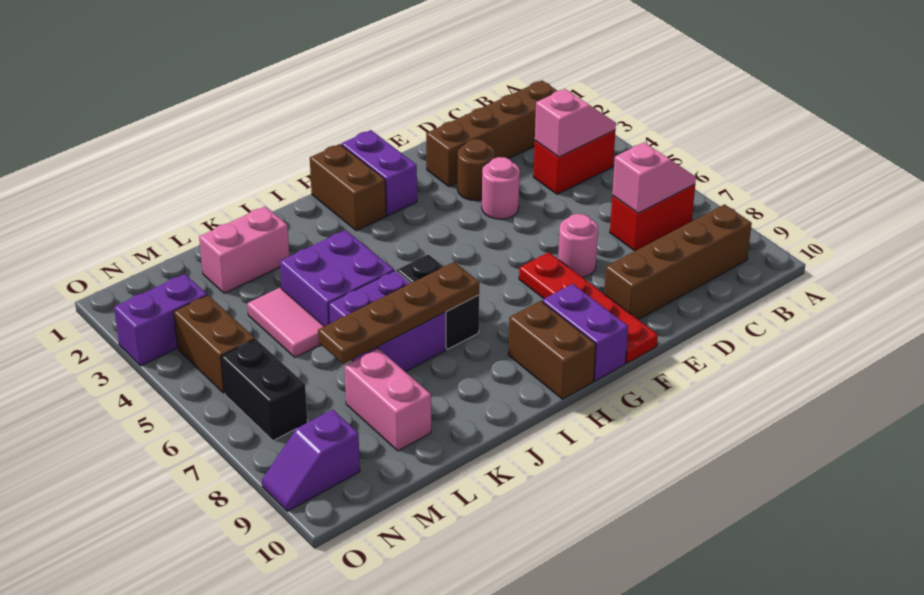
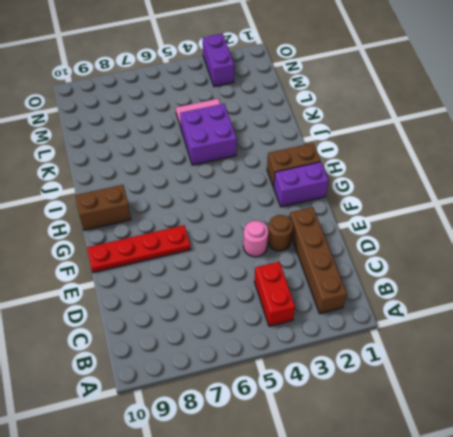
none -> red brick B7:C7 level 1
none -> brown brick B9:E9 level 1
none -> pink round brick E7 level 1

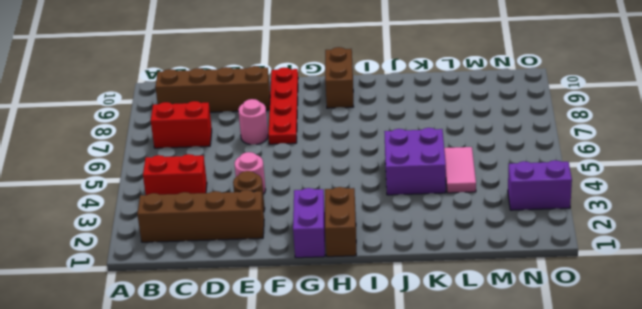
none -> purple brick G9:G10 level 1
none -> black brick I6:I7 level 1
none -> purple brick J6:K7 level 1

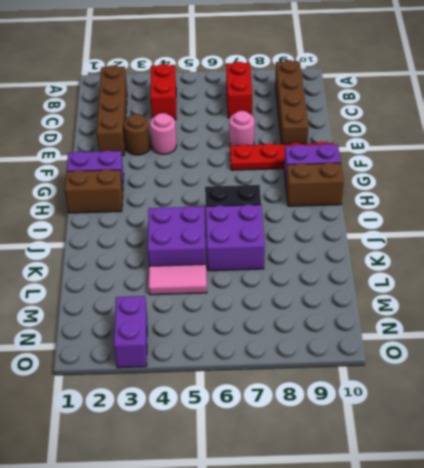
none -> pink brick K2:L2 level 1
none -> pink brick L8:L9 level 1
none -> brown brick N4:N5 level 1

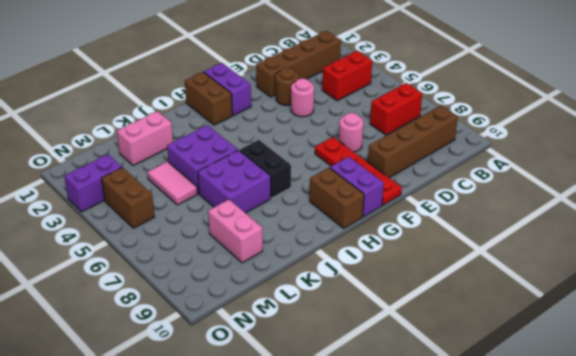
none -> black brick N6:N7 level 1
none -> purple slope N9:O9 level 1 top N
none -> pink slope B4:C4 level 2 top C

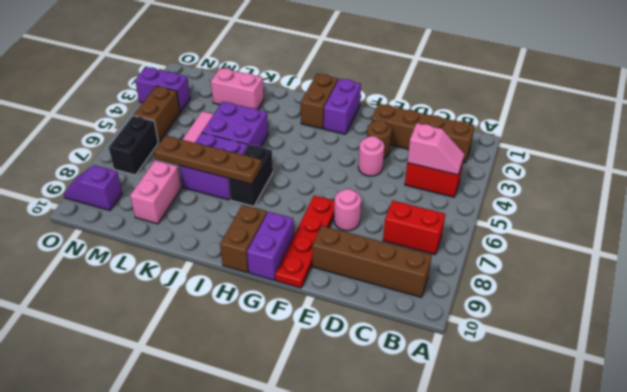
none -> pink slope B7:C7 level 2 top C

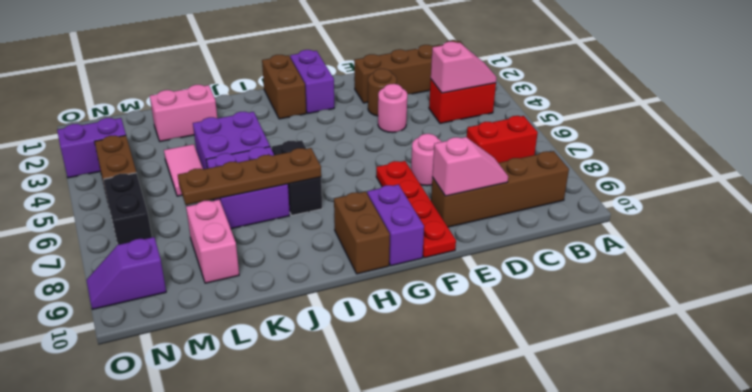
pink slope D9:E9 level 2 top E -> pink slope B7:C7 level 2 top C

